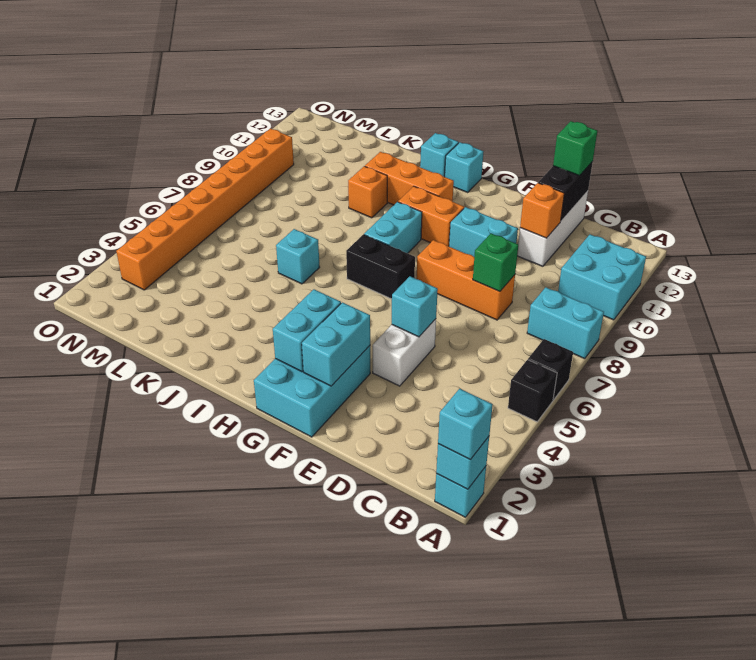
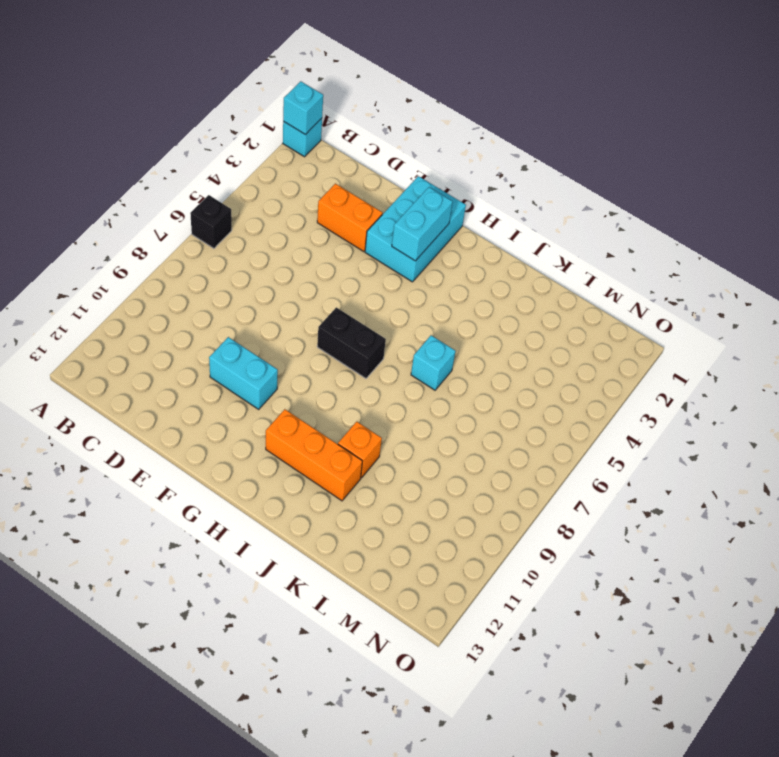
orange brick D3:E3 level 1 -> orange brick G10:H10 level 1
none -> black brick A5 level 1
none -> cyan brick A8:B8 level 1
none -> cyan brick A10:B11 level 1

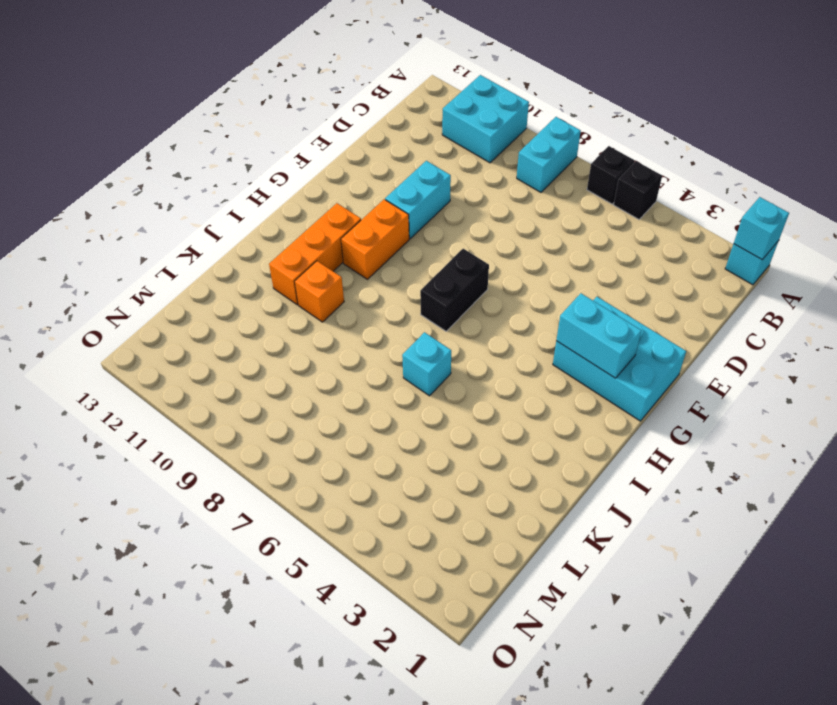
none -> orange brick D8:F8 level 1
none -> white brick D11:D13 level 1
none -> white brick E4:E5 level 1

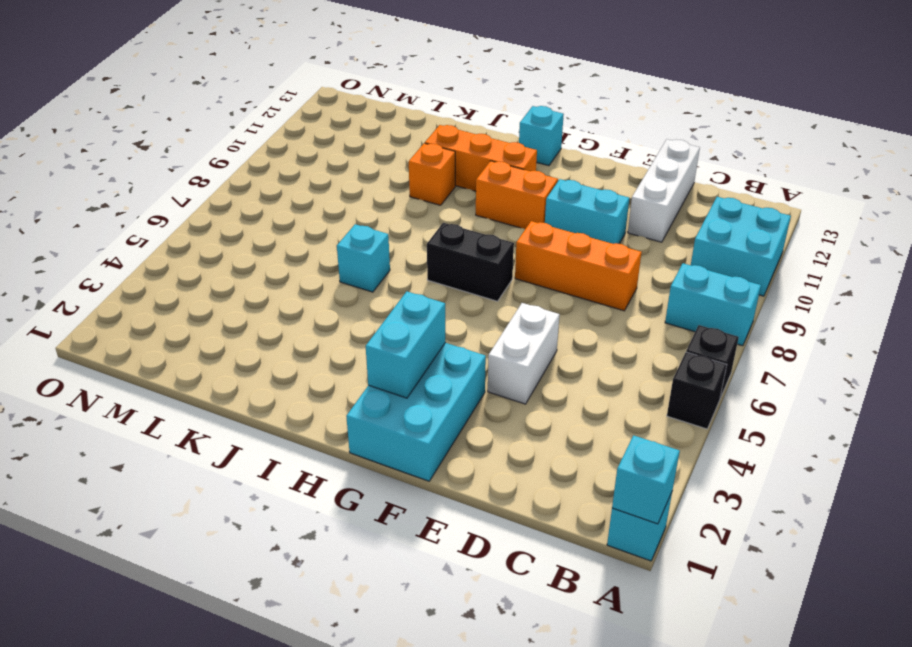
none -> cyan brick H8:H9 level 1
none -> cyan brick I13 level 1
none -> orange brick N3:N10 level 1

